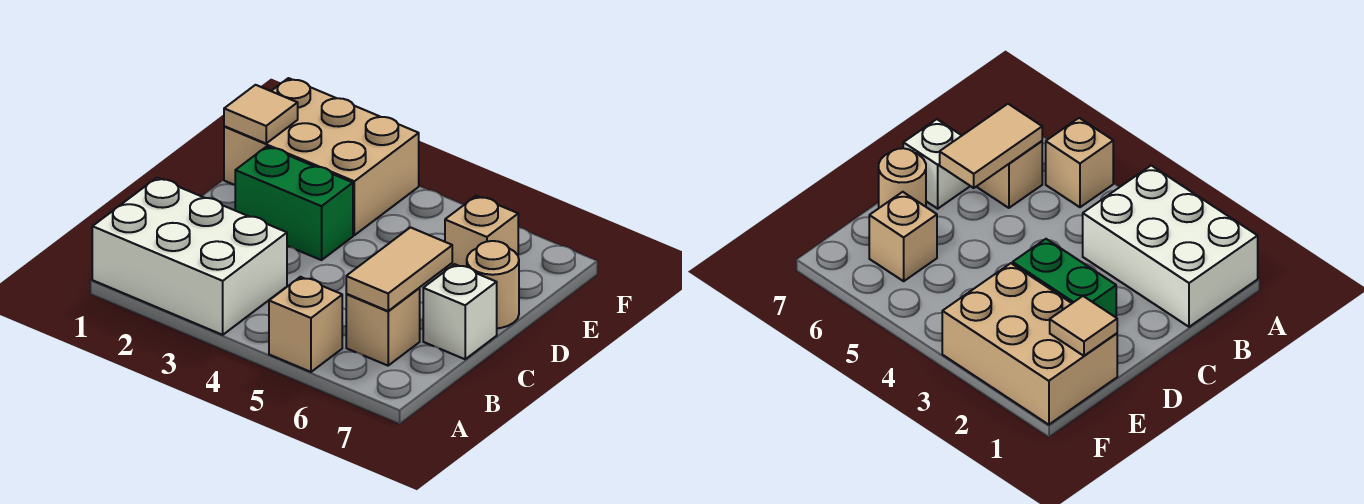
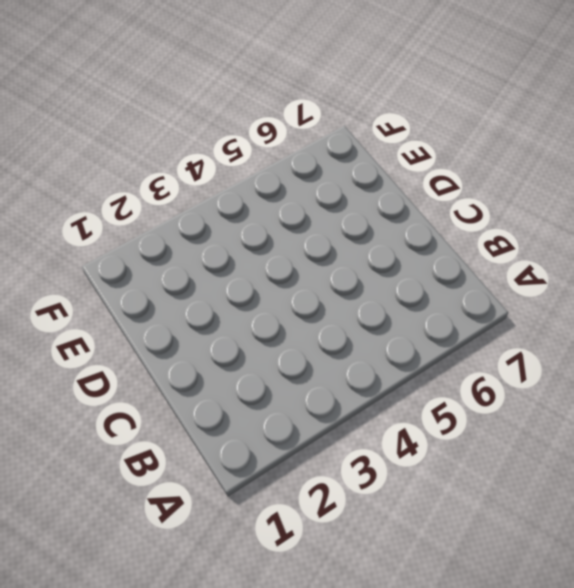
none -> white brick A1:B3 level 1
none -> tan brick A5 level 1

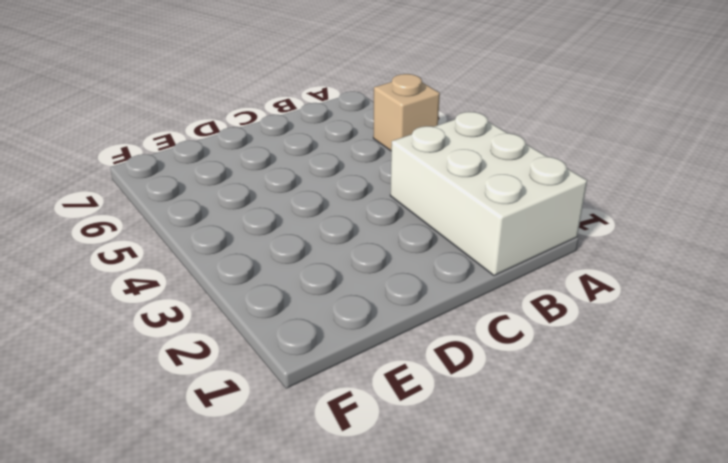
none -> tan brick B6 level 1
none -> white brick C7 level 1

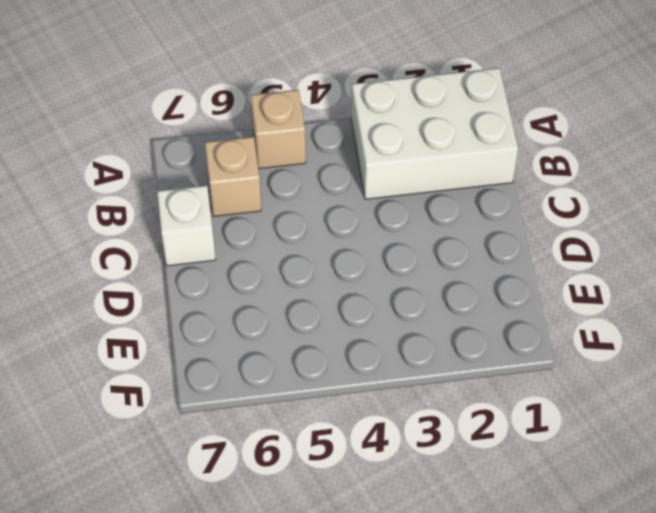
none -> green brick D2:D3 level 1
none -> tan round brick D7 level 1

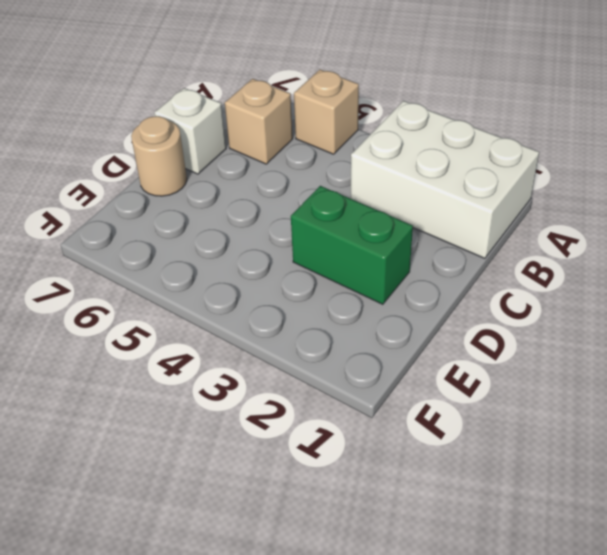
none -> tan brick E1:F3 level 1
none -> tan brick E6 level 1

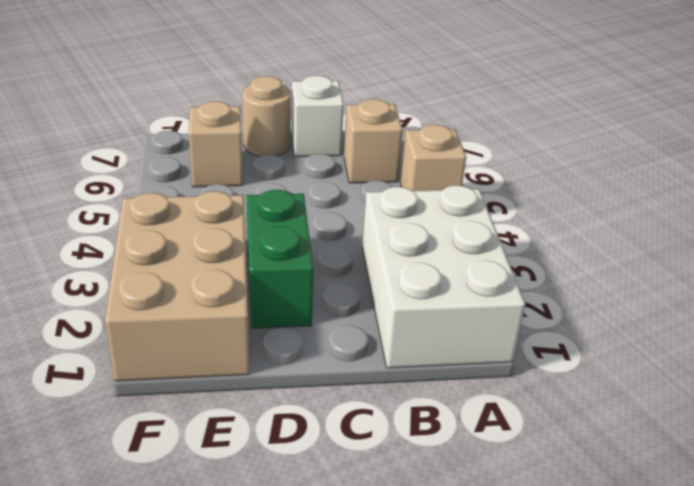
none -> tan tile B6:C6 level 2
none -> tan tile E1 level 2

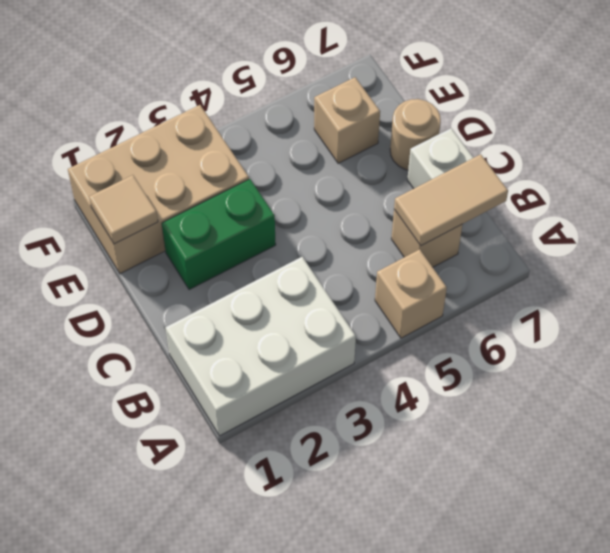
tan tile B6:B7 level 2 -> tan tile B6:C6 level 2

